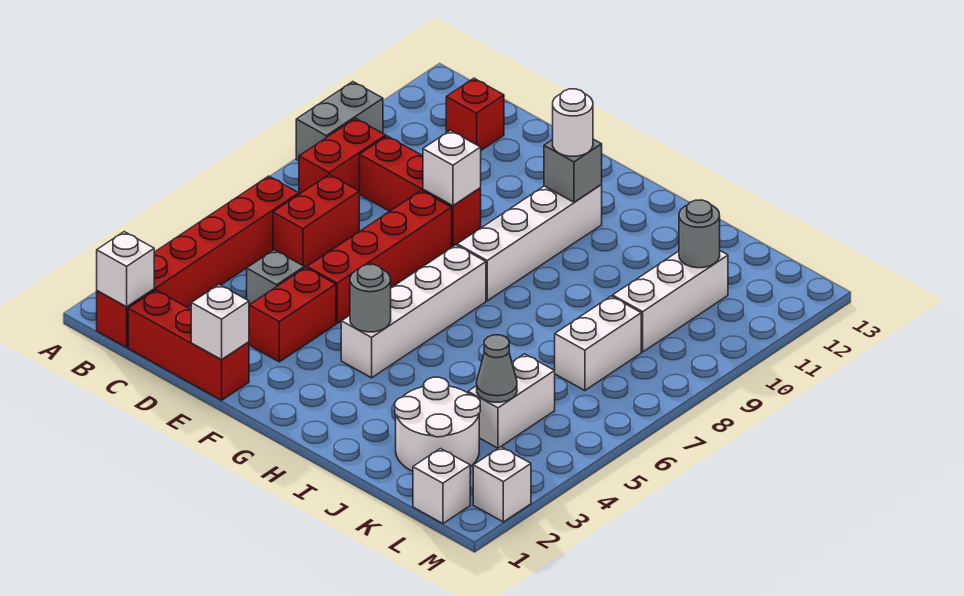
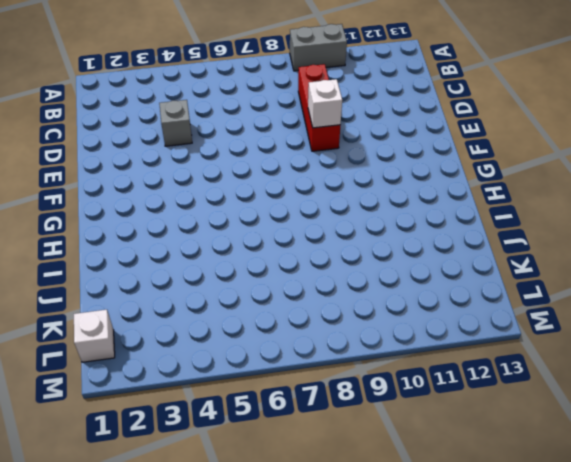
none -> red brick B1:B6 level 1
none -> red brick B8:B9 level 1
none -> red brick C1:E1 level 1

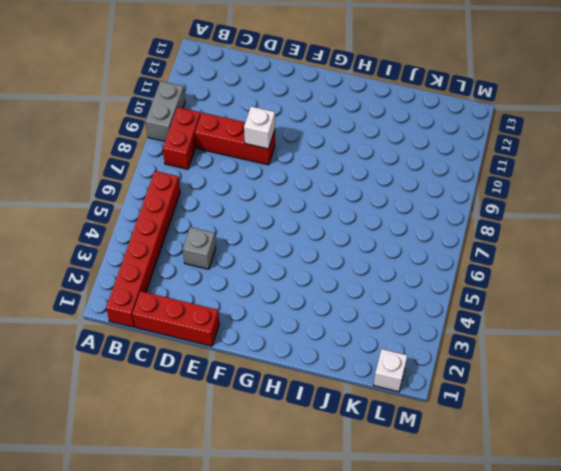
none -> red brick C6:C7 level 1
none -> red brick C12 level 1
none -> red brick E3:E4 level 1

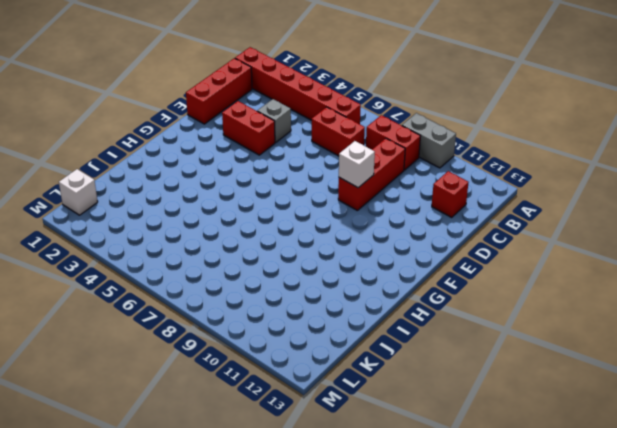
none -> red brick E5:E8 level 1
none -> white brick G4:G7 level 1
none -> white brick G8:G11 level 1

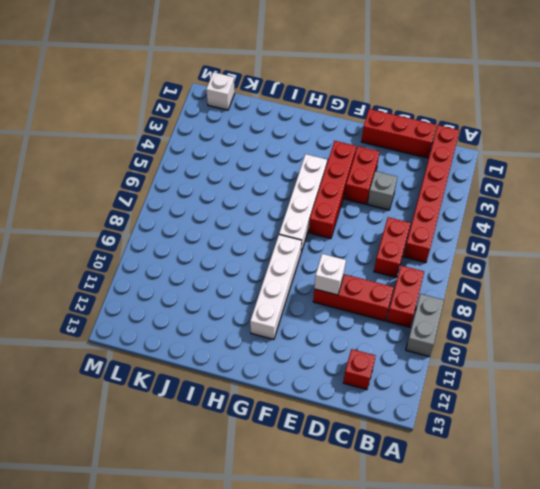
red brick F3:F6 level 1 -> red brick E5:E8 level 1
none -> white round brick J2:K3 level 1
none -> white brick K4:K5 level 1
none -> white brick K7:K8 level 1

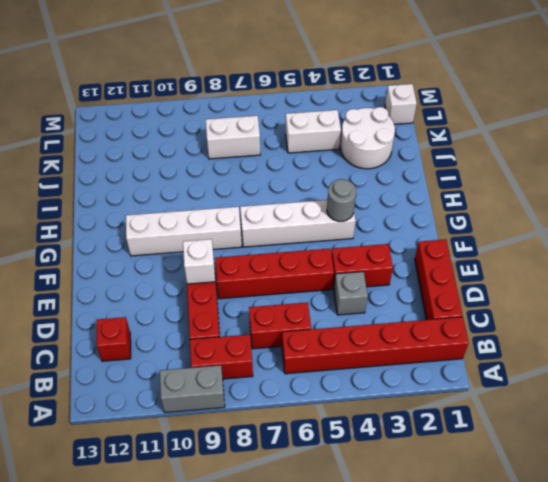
none -> white brick K9:K11 level 1
none -> white brick M2 level 1
none -> white brick B1 level 2

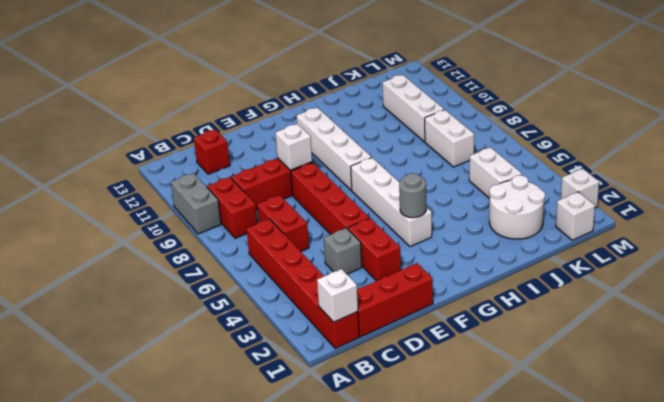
none -> white brick E1 level 2
none -> grey brick G11 level 2
none -> grey cone K4 level 2

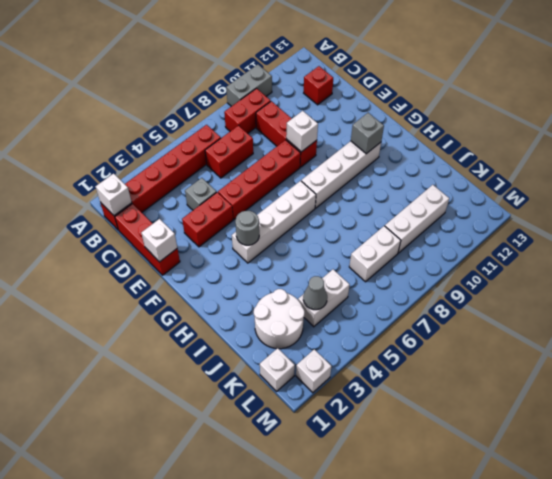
none -> grey round brick K11 level 2
none -> white round brick G11 level 3

